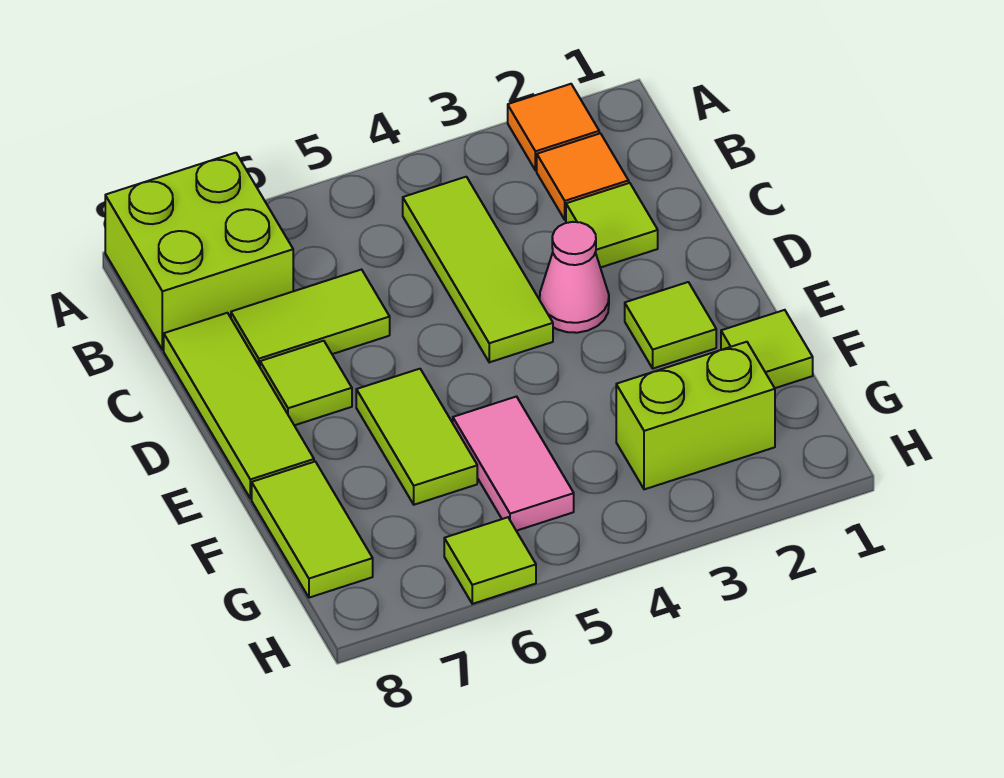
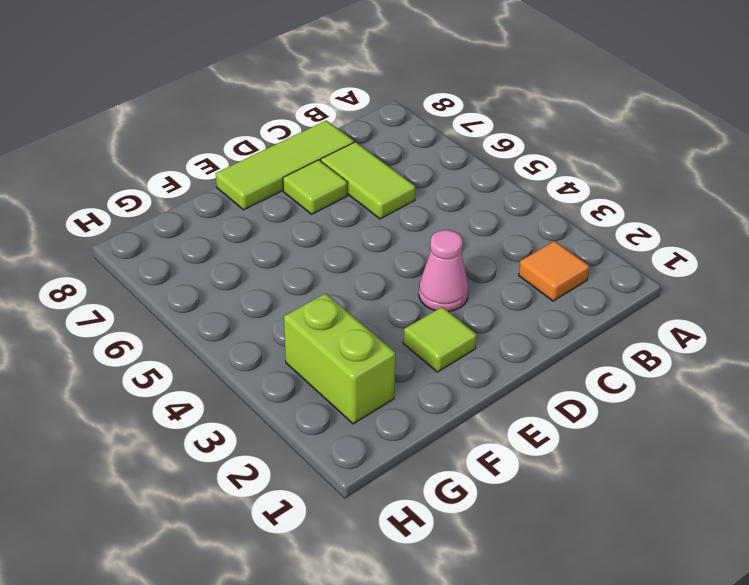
none -> orange tile A2 level 1
none -> lime brick A7:B8 level 1
none -> lime tile B4:D4 level 1

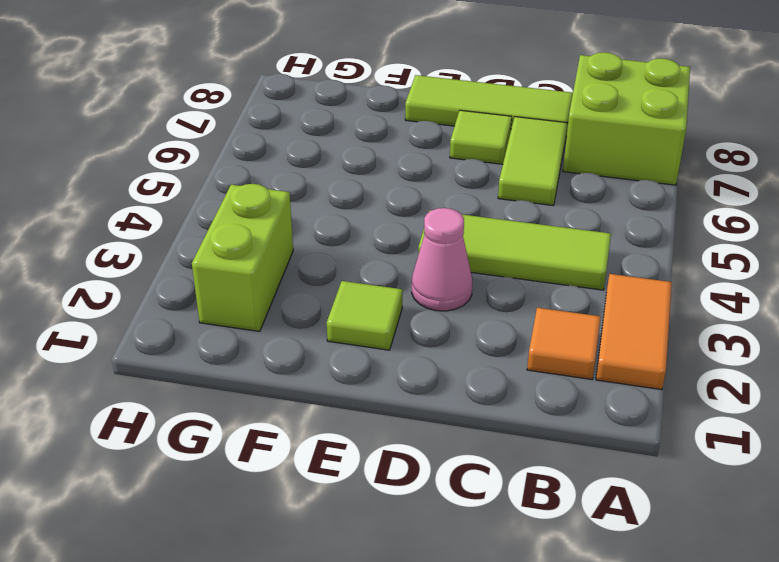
orange tile A2:A3 level 1 -> orange tile A2 level 1
none -> lime tile C2 level 1
none -> lime tile E6:F6 level 1
none -> lime tile F1 level 1

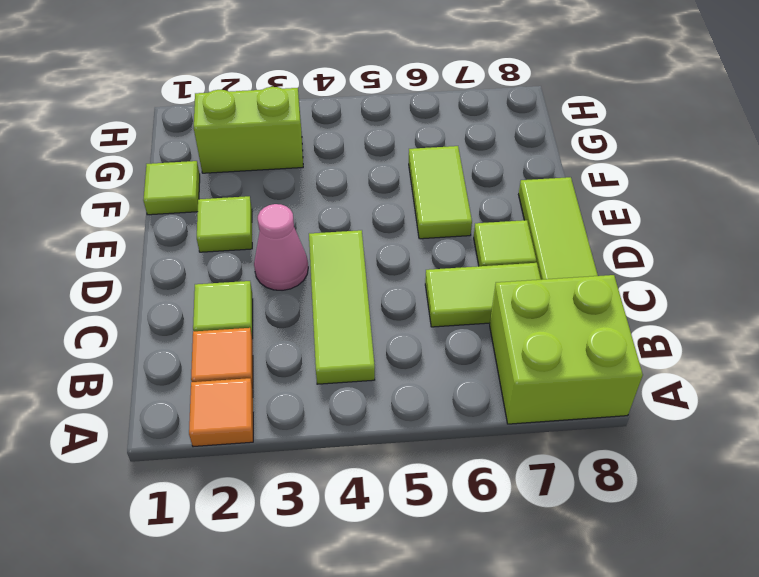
none -> pink tile F5:G5 level 1
none -> lime tile F8:G8 level 1
none -> lime tile H6 level 1

